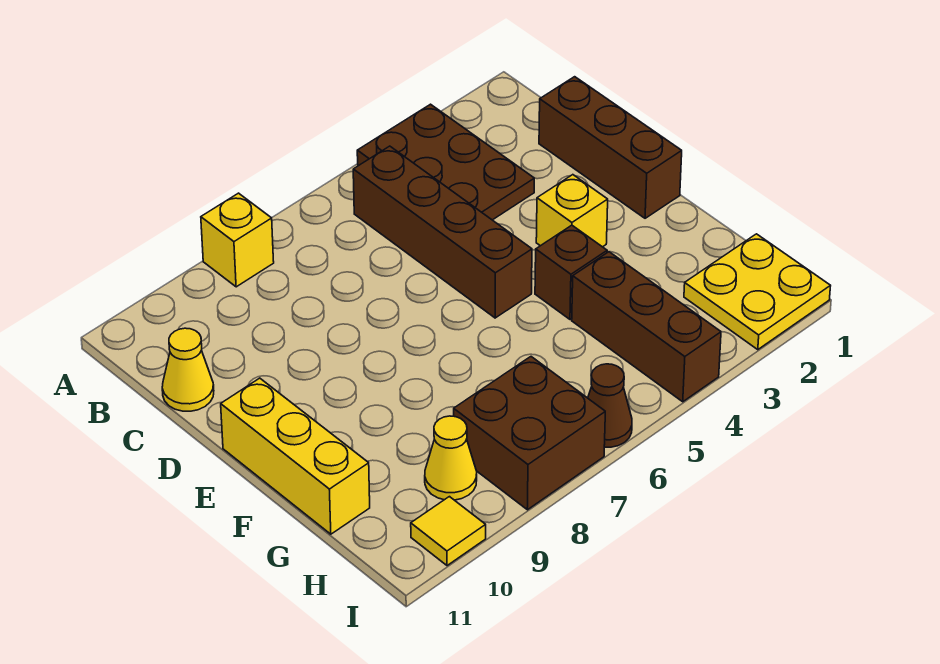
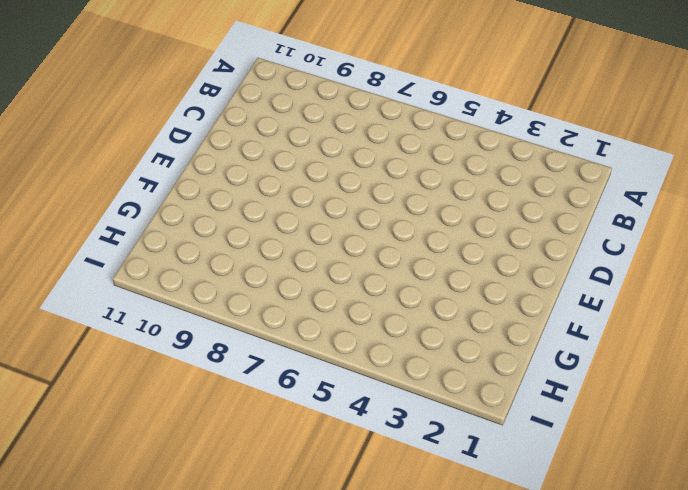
none -> brown plate A3:C4 level 1
none -> yellow brick A8 level 1
none -> brown brick B5:E5 level 1

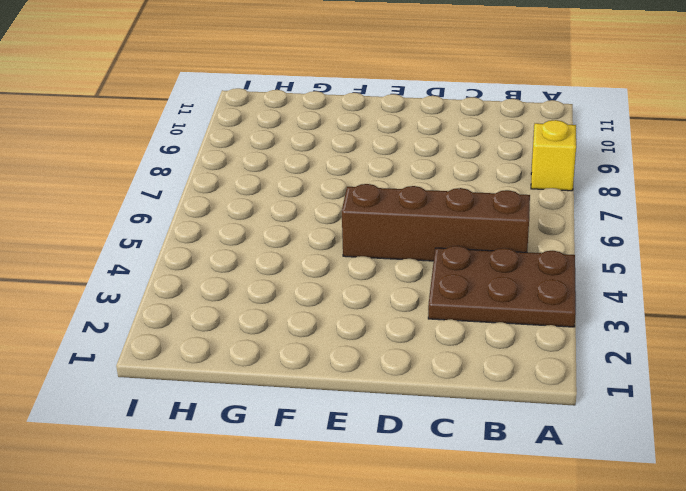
none -> brown brick C1:E1 level 1
none -> yellow cone C11 level 1
none -> yellow brick E3 level 1

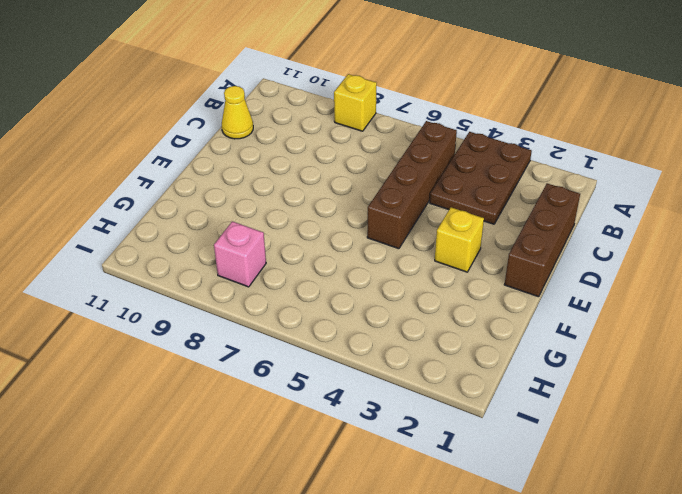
pink brick H8 level 1 -> brown brick H7:I8 level 1
none -> yellow brick E11:G11 level 1
none -> brown brick F4 level 1
none -> brown brick G4:I4 level 1

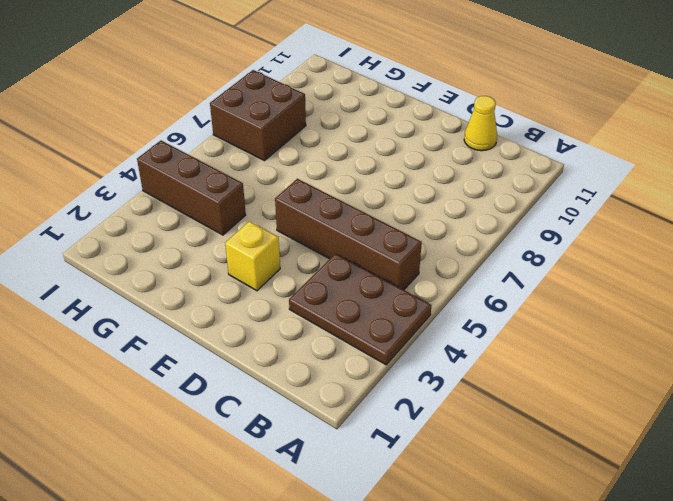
none -> yellow brick A8 level 1
none -> brown brick C1:E1 level 1
none -> yellow brick E11:G11 level 1

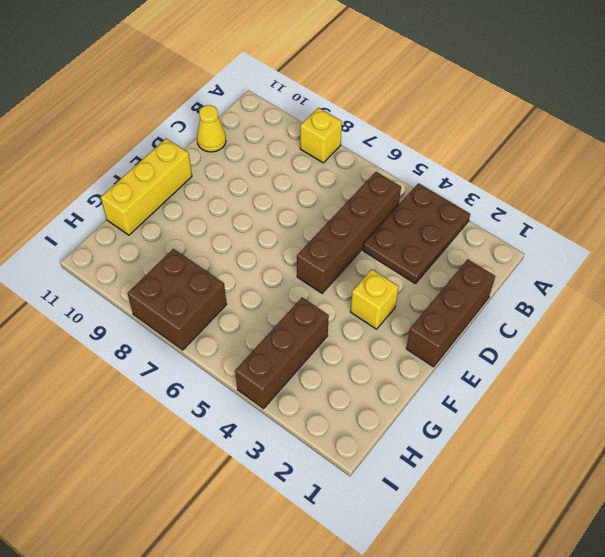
none -> brown brick F4 level 1
none -> yellow plate H1:I2 level 1
none -> yellow cone H9 level 1

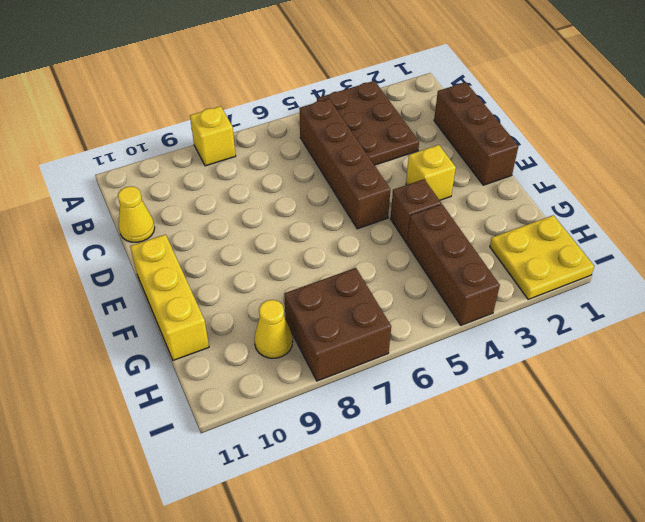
none -> brown cone I6 level 1
none -> yellow tile I10 level 1

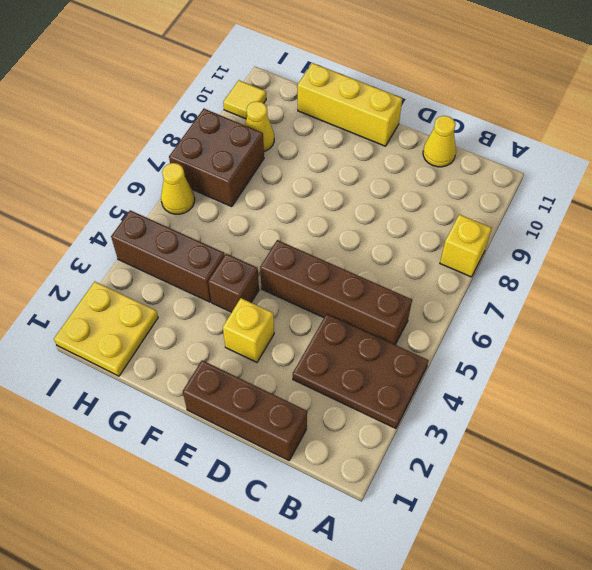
yellow cone I6 level 1 -> brown cone I6 level 1

